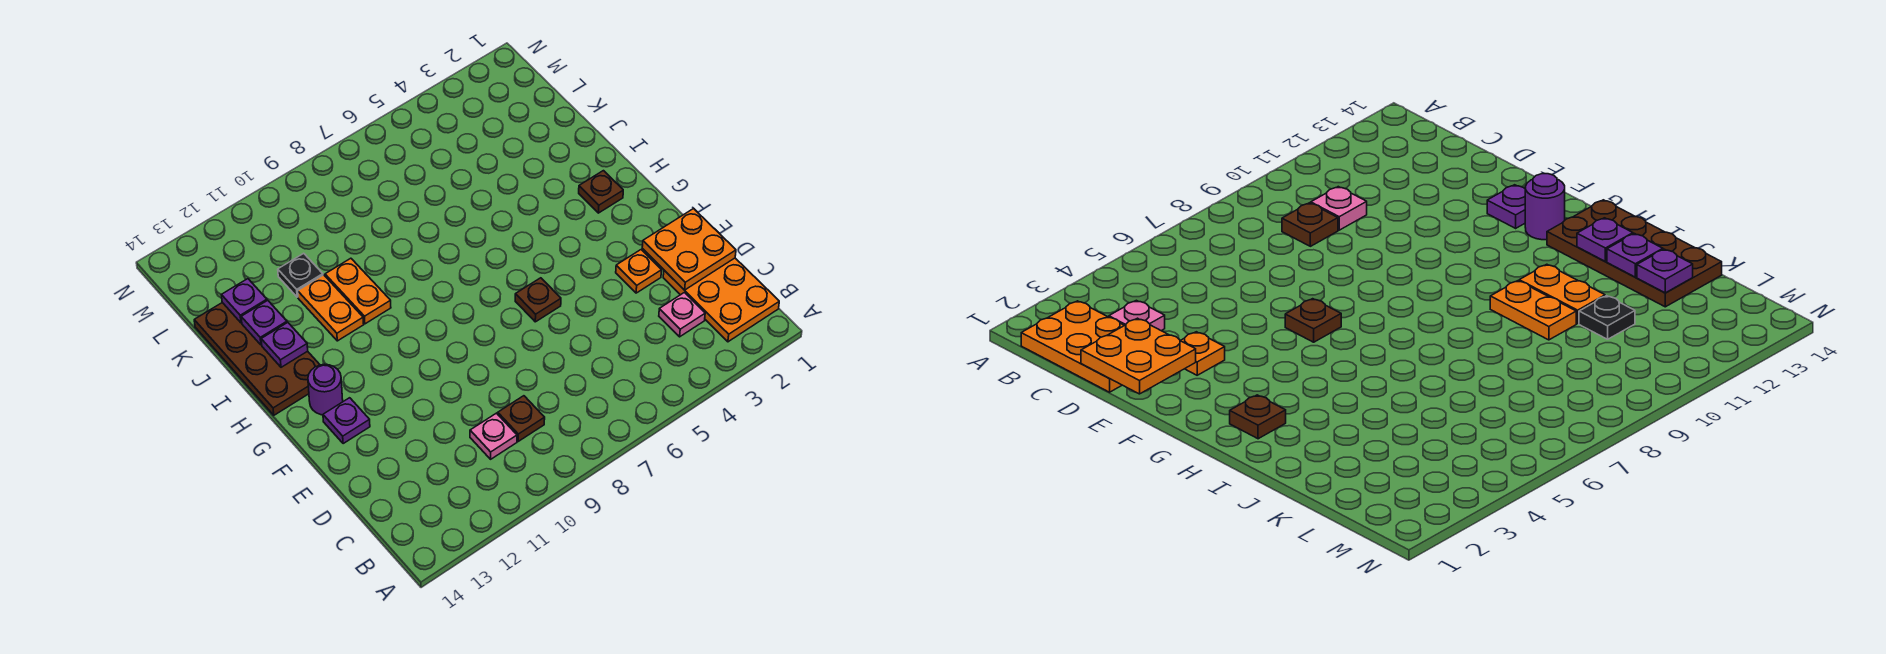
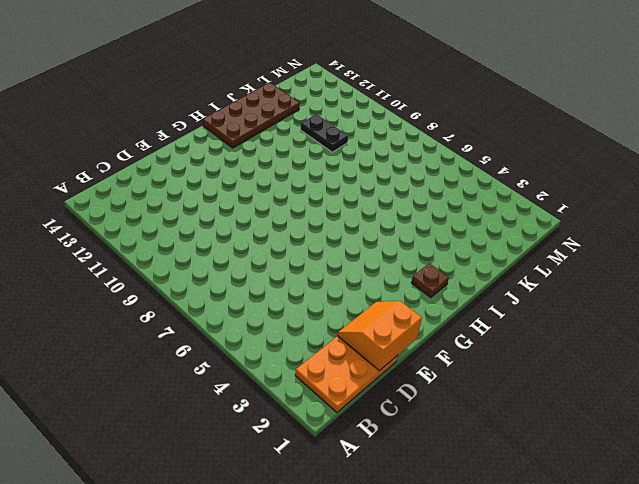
orange slope D1:E2 level 2 top 1 -> orange plate D1:E2 level 2
black plate K10:K11 level 1 -> black plate K11 level 1
none -> pink plate C3 level 1
none -> brown plate C9 level 1
none -> pink plate C10 level 1

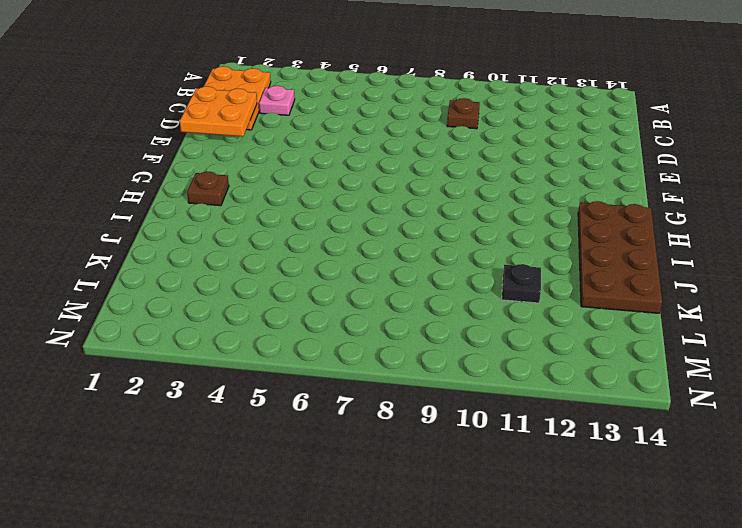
none -> pink plate C10 level 1
none -> orange plate E3 level 1
none -> brown plate F6 level 1

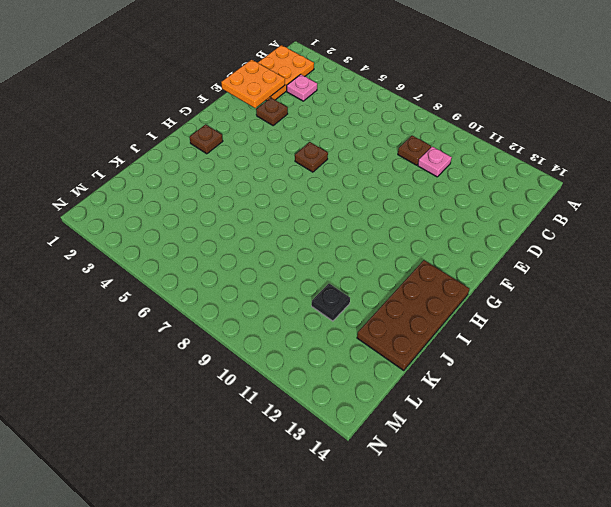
brown plate E3 level 1 -> orange plate E3 level 1
none -> purple plate F13 level 1
none -> purple round brick G13 level 1
none -> orange plate I10:J10 level 1

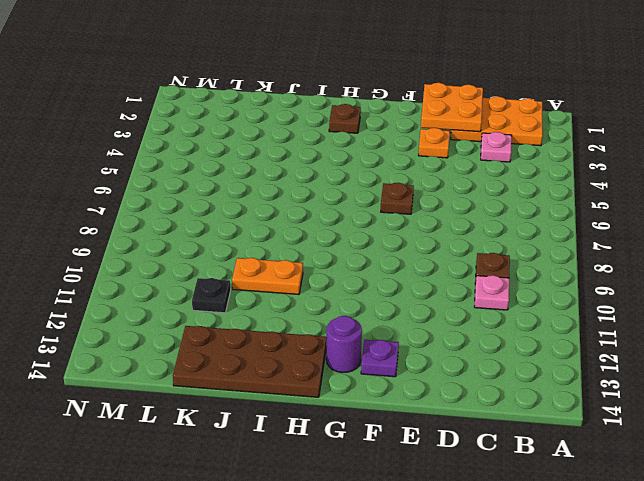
none -> orange plate I11:J11 level 1
none -> purple plate I13 level 2
none -> purple plate J13 level 2

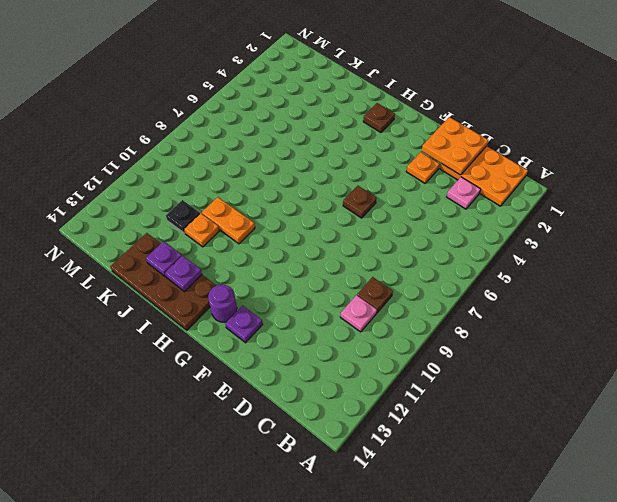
orange plate J11 level 1 -> orange plate I11:J11 level 1
none -> purple plate K13 level 2

